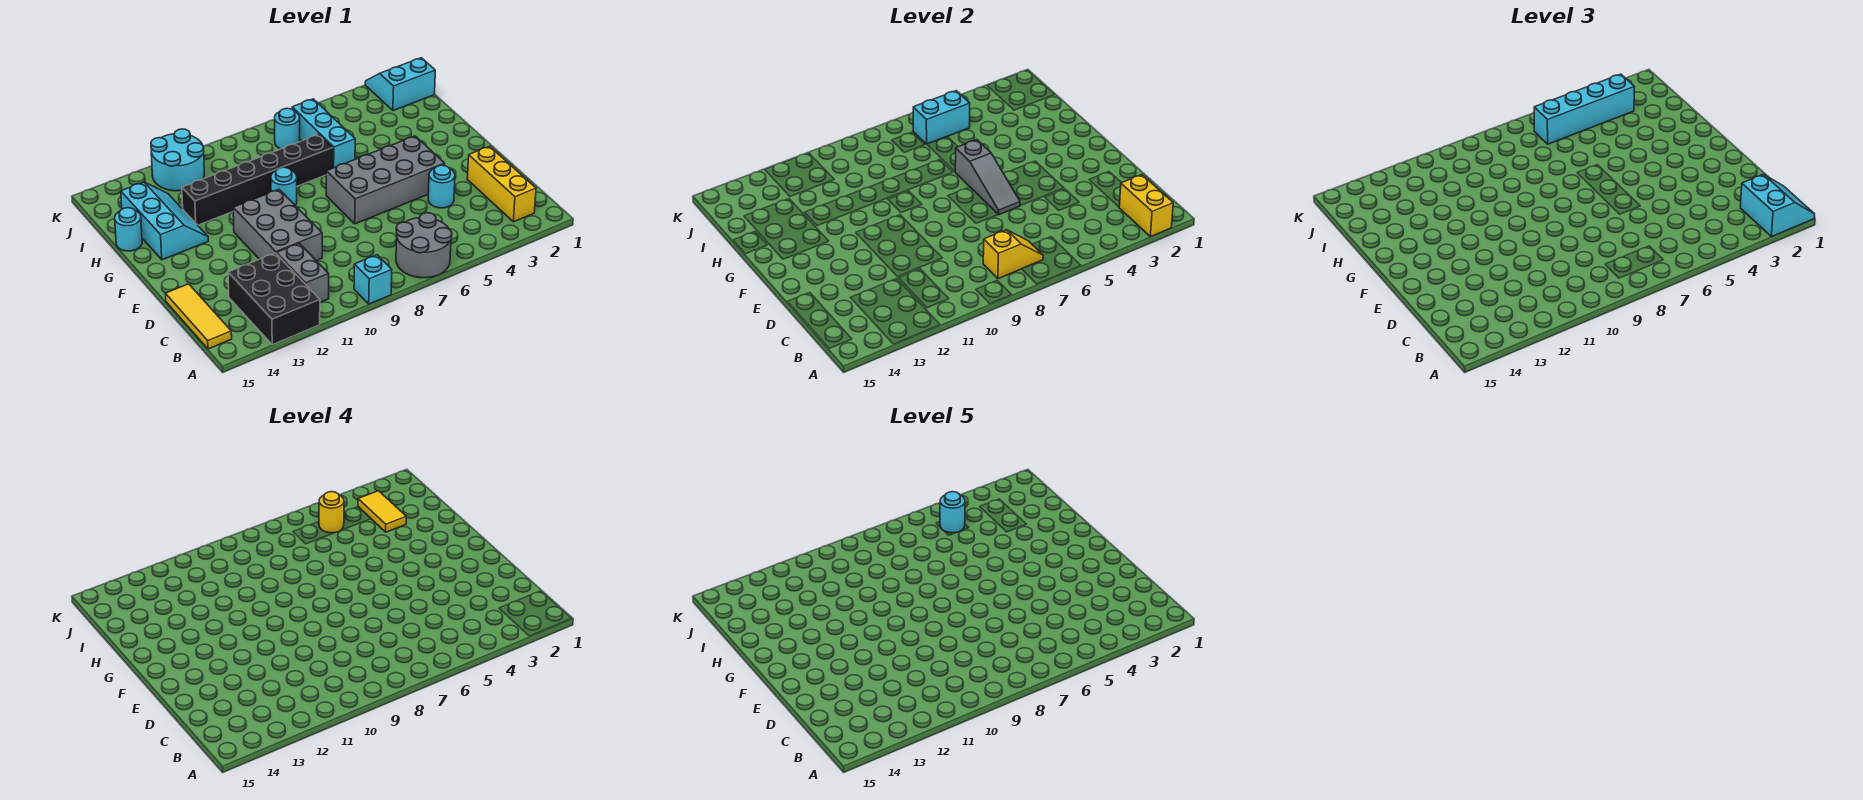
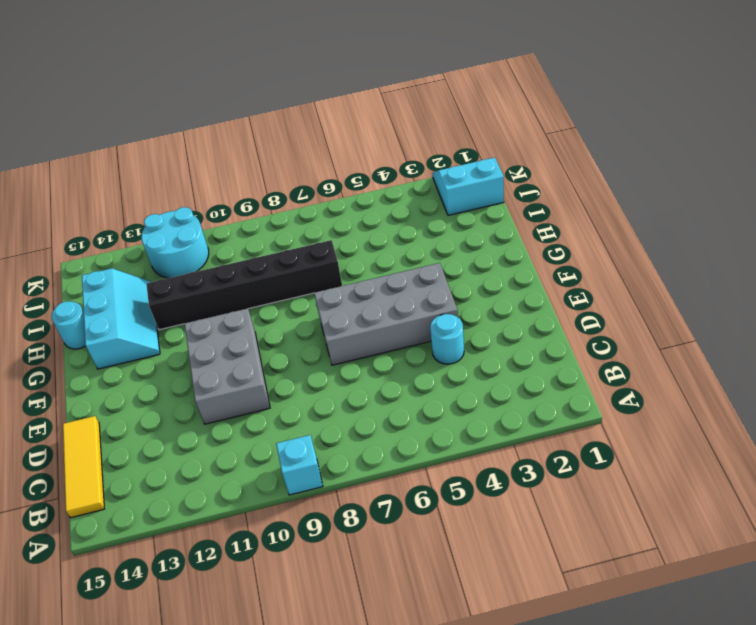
none -> grey round brick A6:B7 level 1
none -> black brick A12:C13 level 1
none -> yellow brick B2:D2 level 1

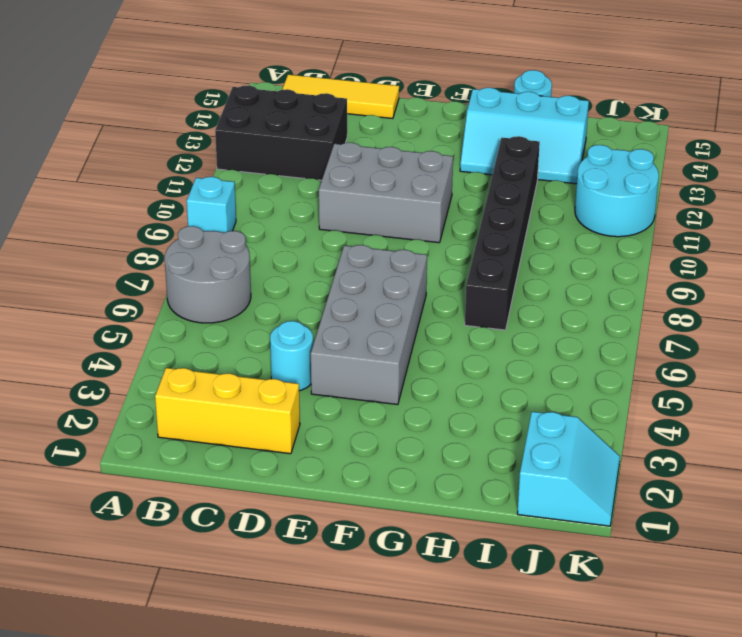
none -> grey brick B11:C11 level 1
none -> cyan round brick G9 level 1
none -> cyan brick H6:J6 level 1

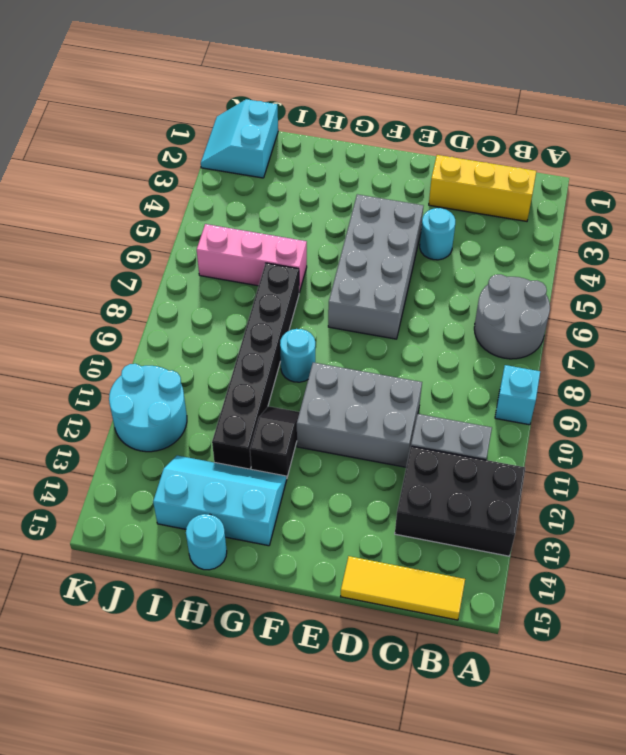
black slope G11:G12 level 1 top 12 -> none
pink brick H6:J6 level 1 -> cyan brick H6:J6 level 1
none -> cyan round brick J7 level 1
none -> yellow brick A2:B2 level 2
none -> yellow slope B7:B8 level 2 top 8

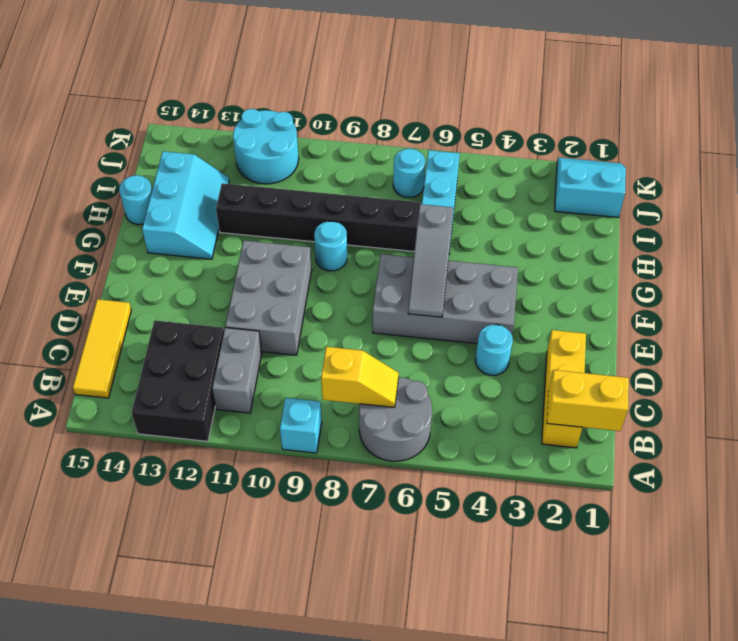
yellow brick B1:B2 level 2 -> yellow brick A2:B2 level 2
none -> cyan brick J5:J6 level 2
none -> cyan slope A1:B2 level 3 top 2
none -> cyan brick J3:J6 level 3

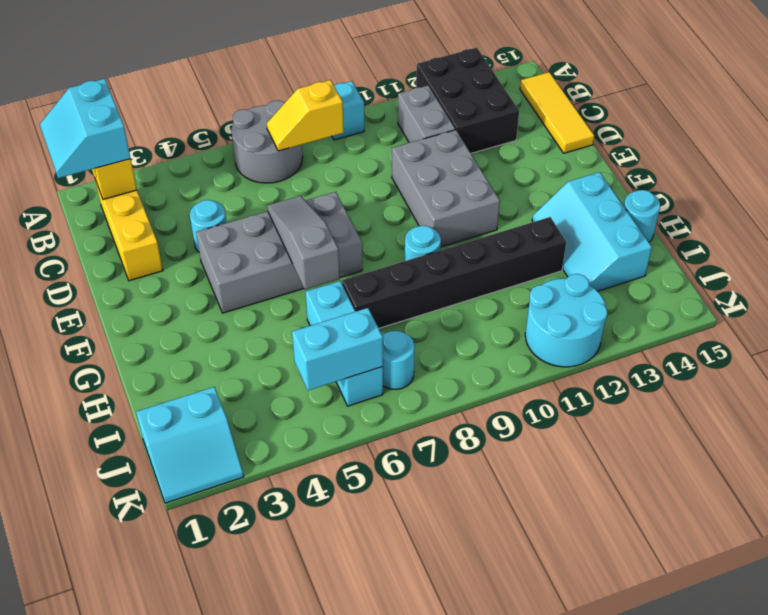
none -> cyan brick J3:J6 level 3
none -> yellow tile I3:J3 level 4
none -> yellow round brick J5 level 4

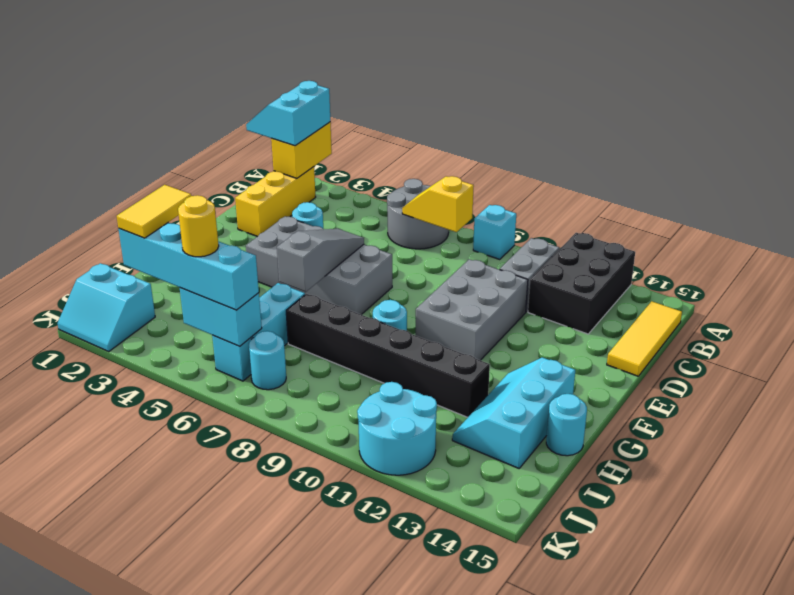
none -> cyan round brick J5 level 5

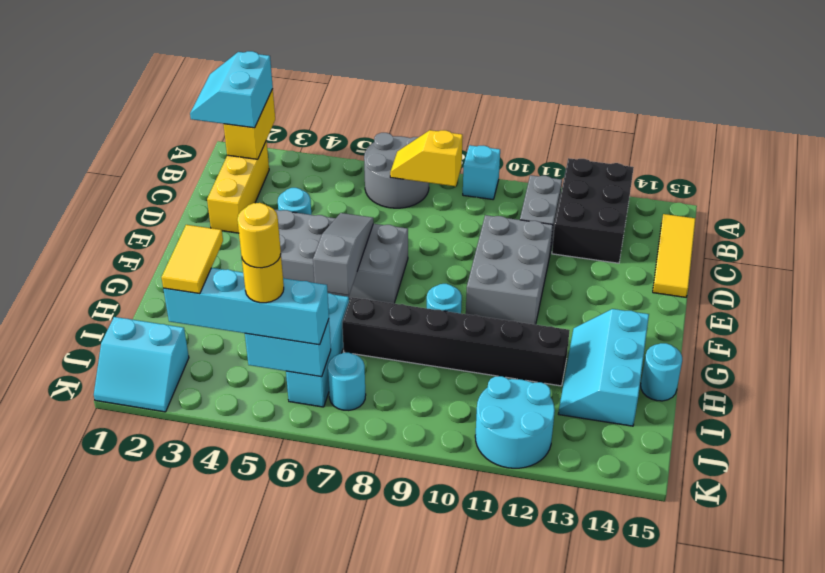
yellow round brick J5 level 5 -> cyan round brick J5 level 5

